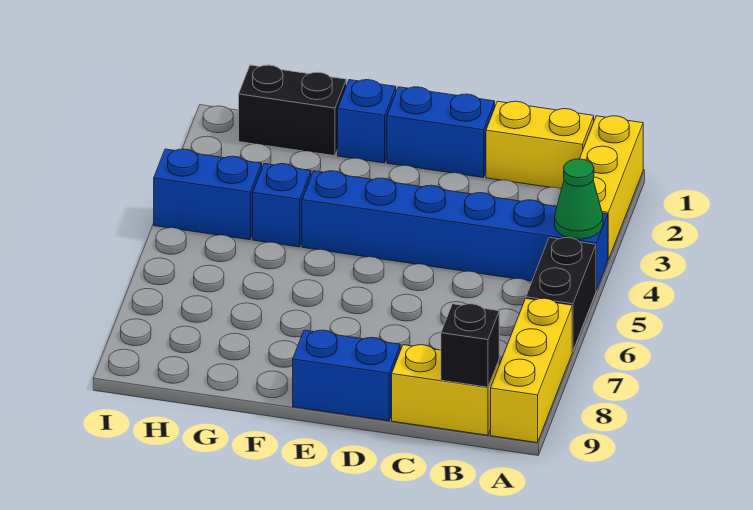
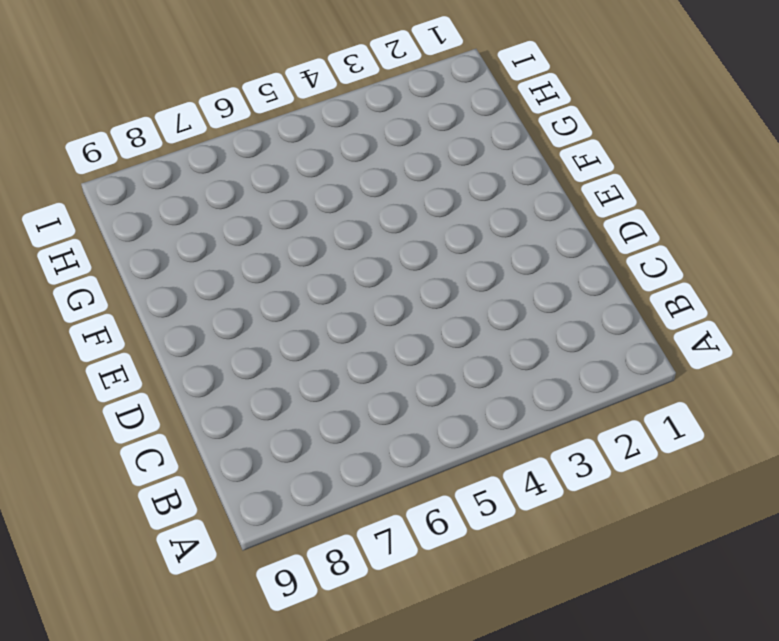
none -> yellow brick A1:A3 level 1
none -> blue brick A4:F4 level 1
none -> black brick A5:A6 level 1

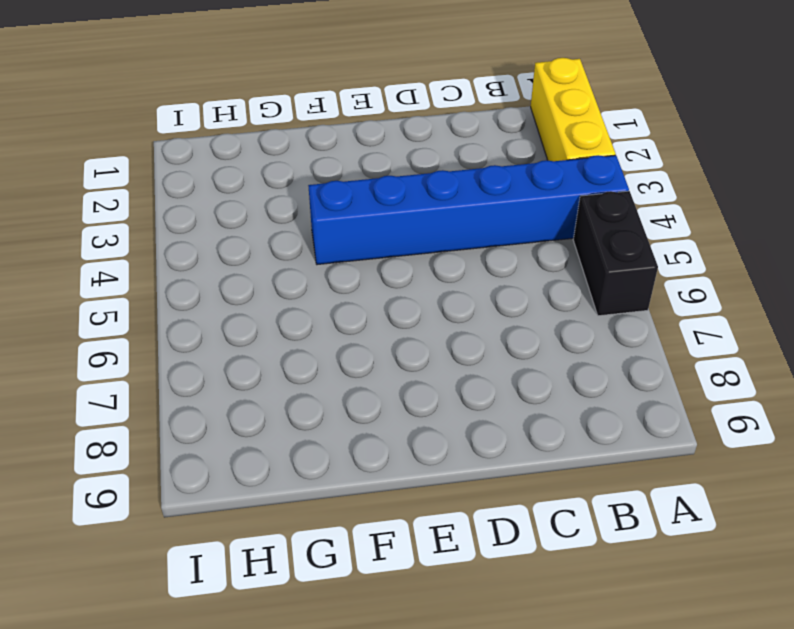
none -> yellow brick A7:A9 level 1
none -> yellow brick B1:C1 level 1
none -> yellow brick B9:C9 level 1

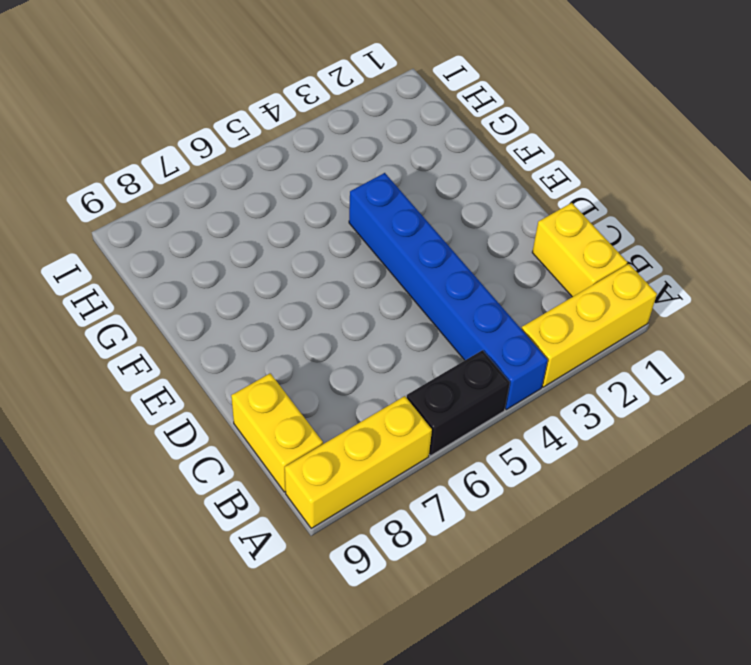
none -> blue brick D1:E1 level 1
none -> blue brick D9:E9 level 1
none -> blue brick F1 level 1

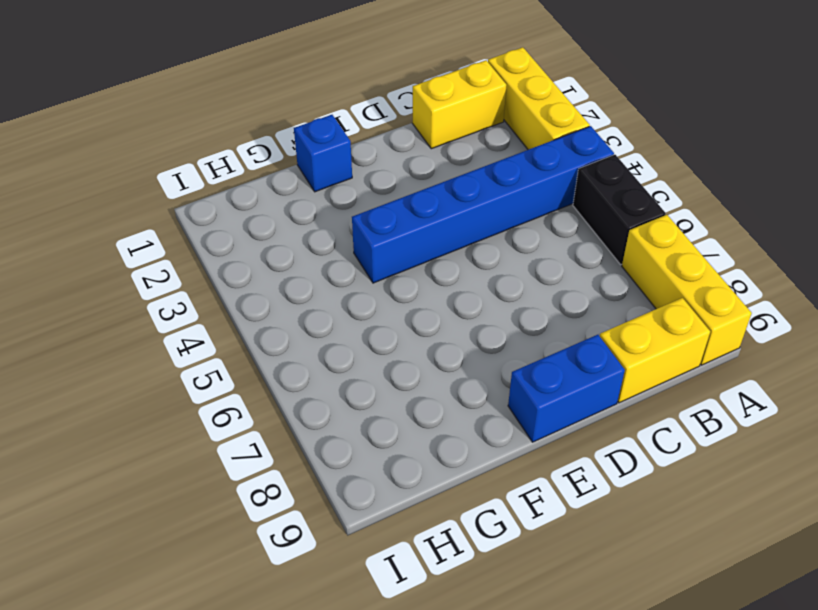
none -> blue brick D1:E1 level 1
none -> black brick G1:H1 level 1
none -> blue brick G4 level 1

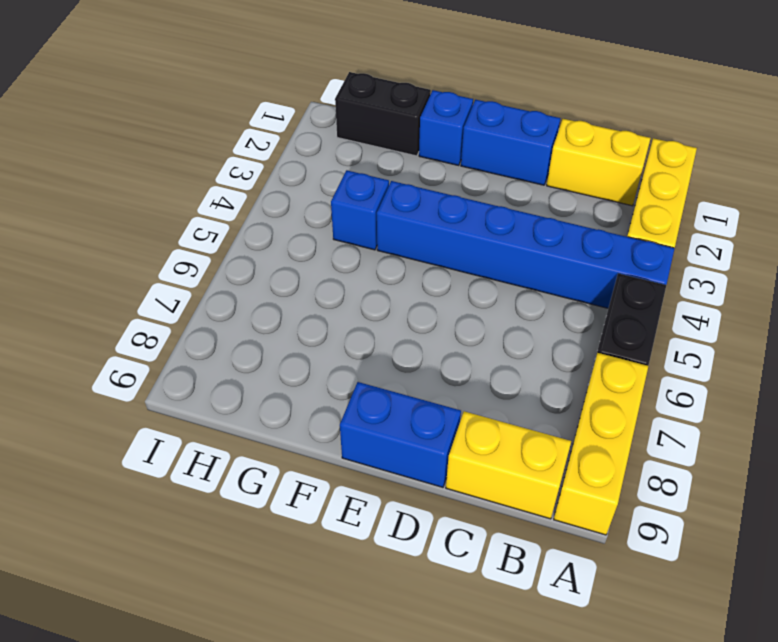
none -> blue brick H4:I4 level 1
none -> green cone A4 level 2
none -> black brick B9 level 2

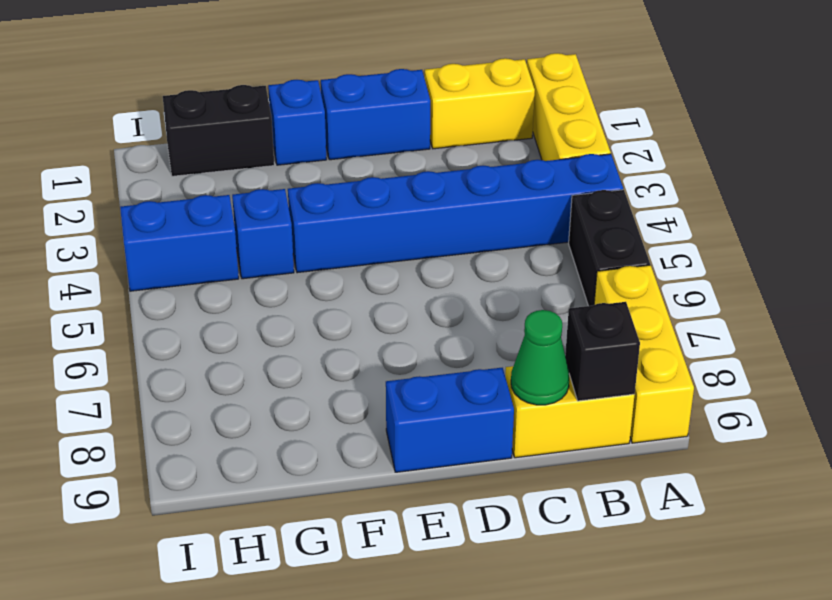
green cone C9 level 2 -> green cone A4 level 2

